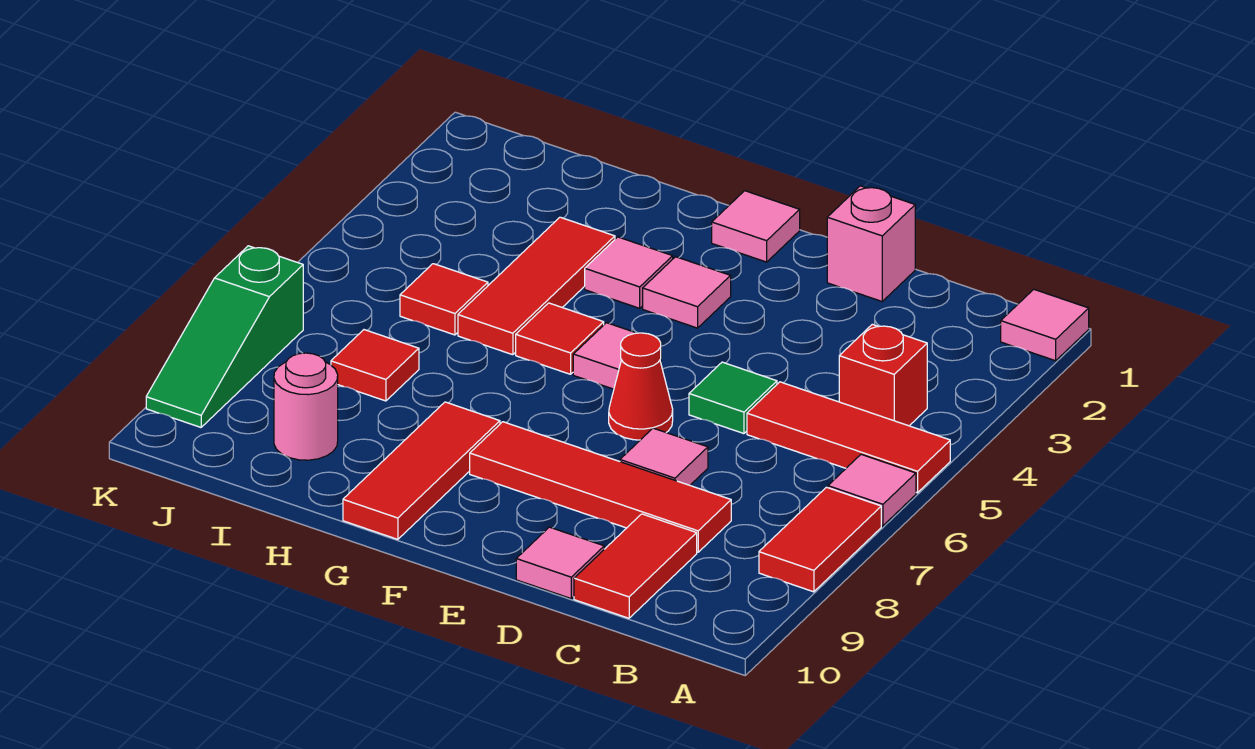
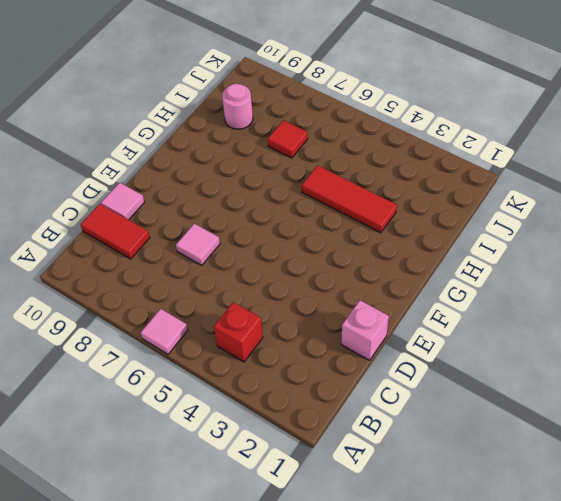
none -> pink tile A1 level 1
none -> red tile A5:C5 level 1
none -> red tile A7:A8 level 1

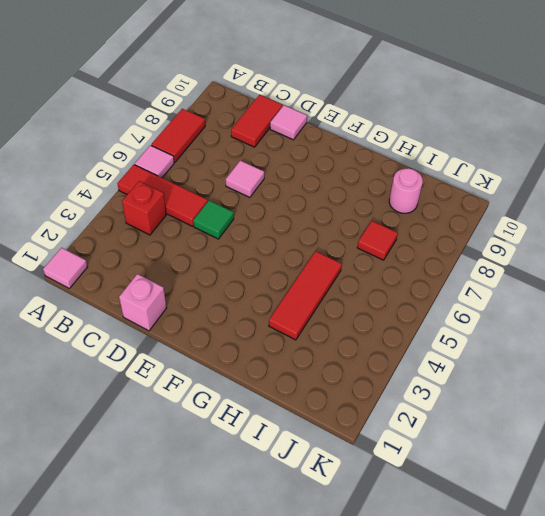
none -> red tile C8:F8 level 1
none -> red cone E6 level 1
none -> pink tile F1 level 1

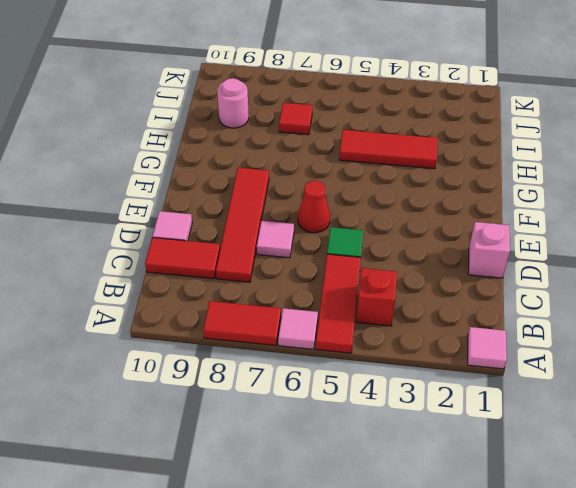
none -> pink tile F1 level 1
none -> pink tile F3 level 1
none -> pink tile F5 level 1

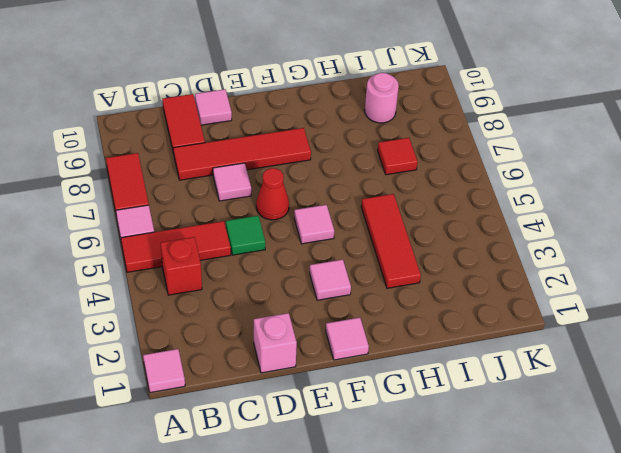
none -> pink tile G3 level 1
none -> red tile G5 level 1
none -> red tile G8:G10 level 1

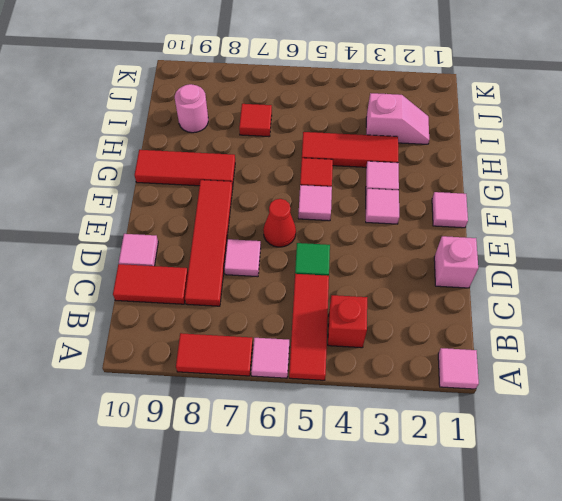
pink slope I2:I3 level 1 top 3 -> none
none -> red tile I5 level 1
none -> green slope K7:K9 level 1 top 7

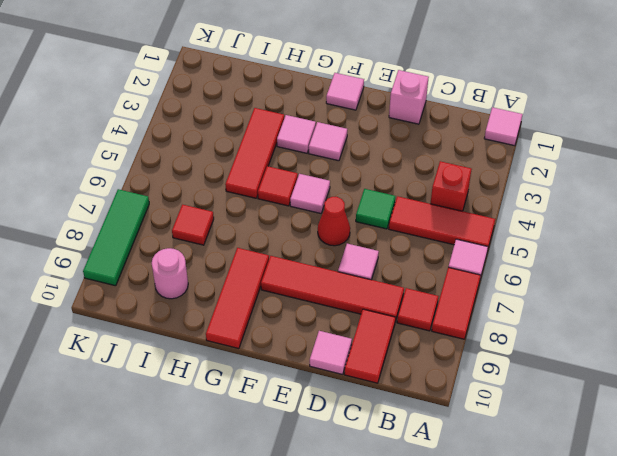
red tile B8 level 1 -> red tile I5 level 1
green tile K7:K9 level 1 -> green slope K7:K9 level 1 top 7

